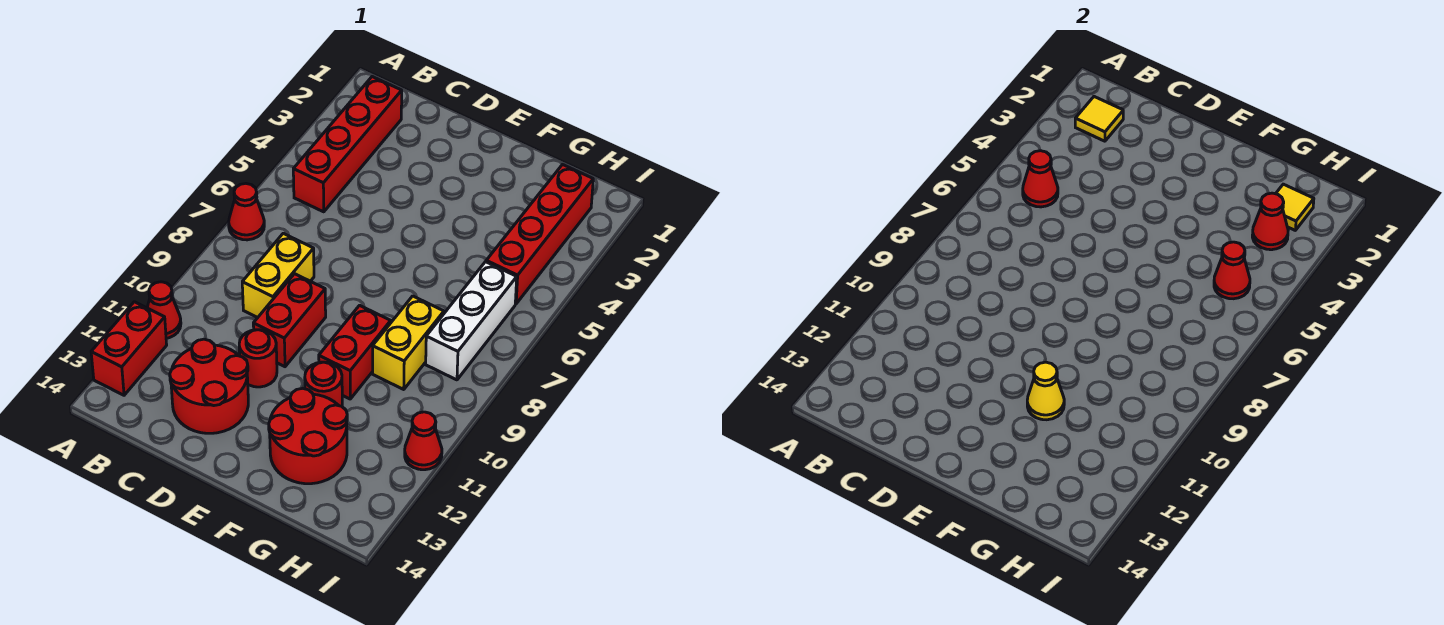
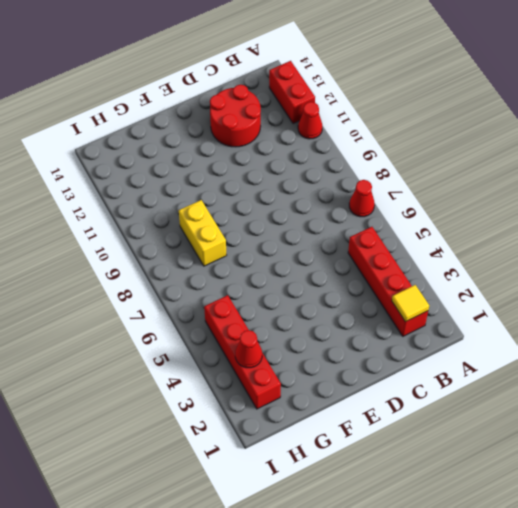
none -> yellow brick C8:C9 level 1
none -> red brick D9:D10 level 1
none -> red round brick D11 level 1

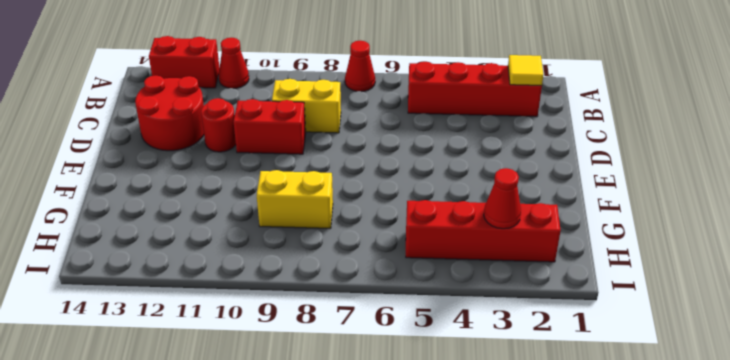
none -> red brick F9:F10 level 1
none -> red round brick F11 level 1
none -> red round brick F12:G13 level 1

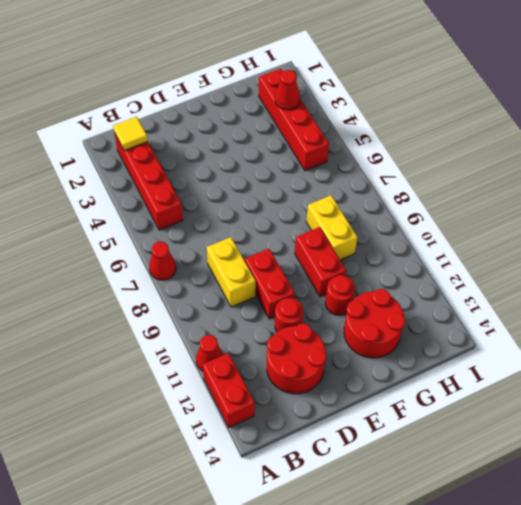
none -> white brick H6:H8 level 1
none -> red cone I11 level 1
none -> red cone B5 level 2

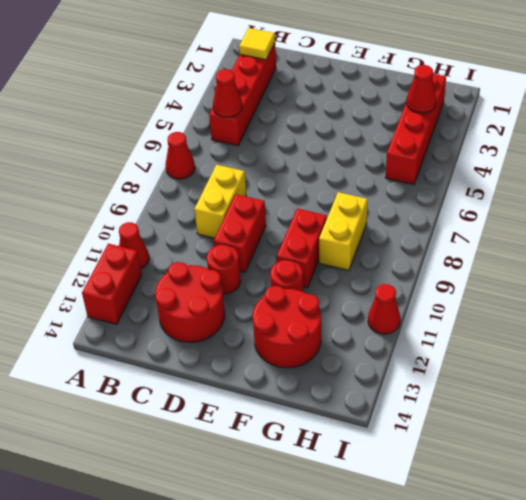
none -> white brick H6:H8 level 1
none -> yellow cone F11 level 2
none -> yellow tile H2 level 2

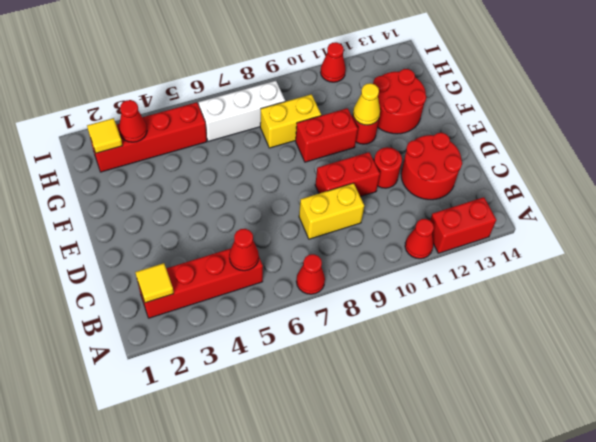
none -> red cone H5 level 2

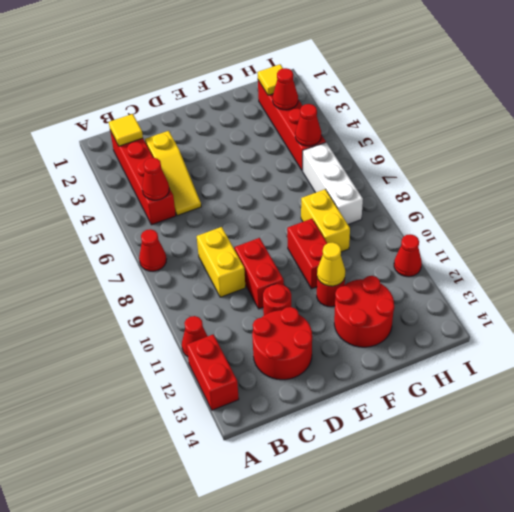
yellow slope C3:C5 level 1 top 3 -> none

